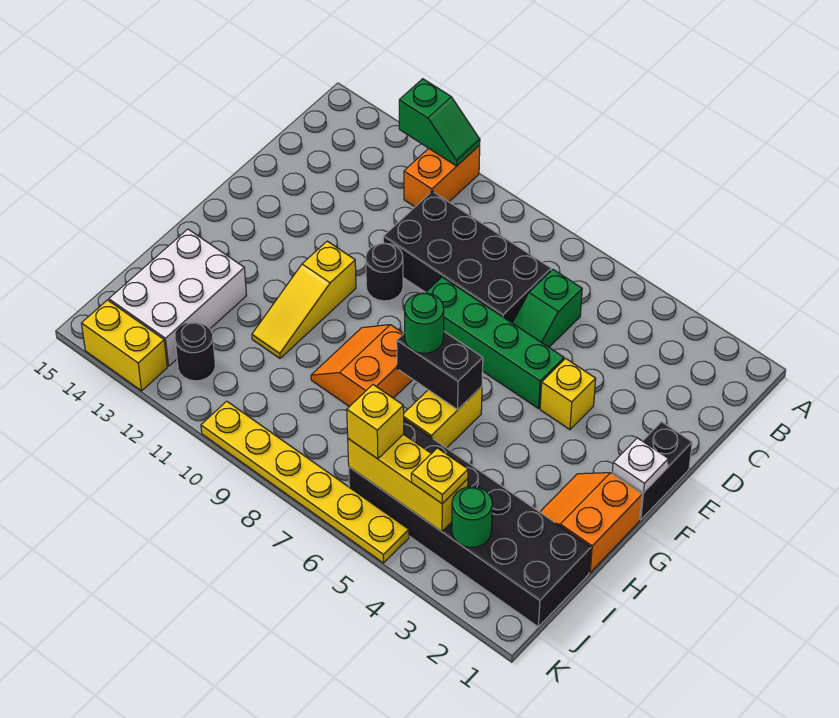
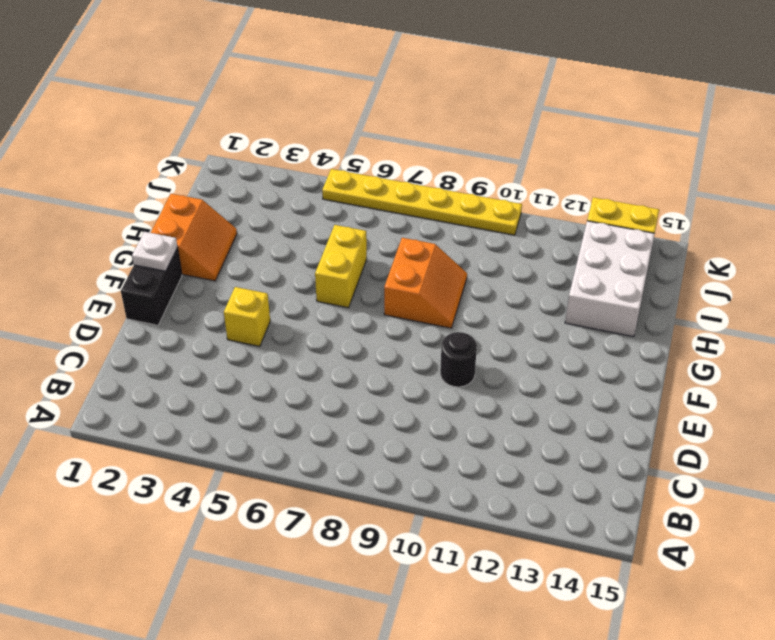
none -> orange brick A11:B11 level 1
none -> green slope C6:D6 level 1 top C
none -> black brick C7:D10 level 1

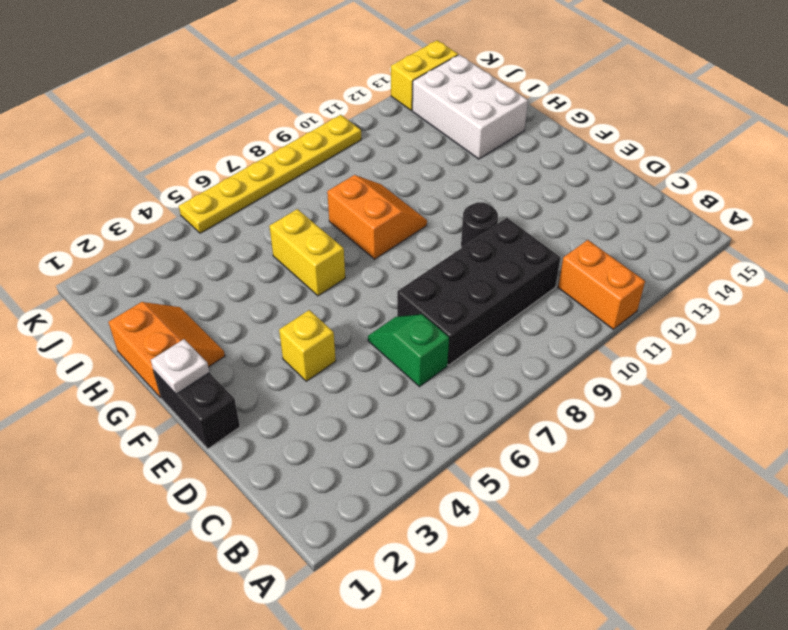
none -> green brick E5:E8 level 1
none -> yellow slope F11:H11 level 1 top F
none -> black brick I1:J6 level 1

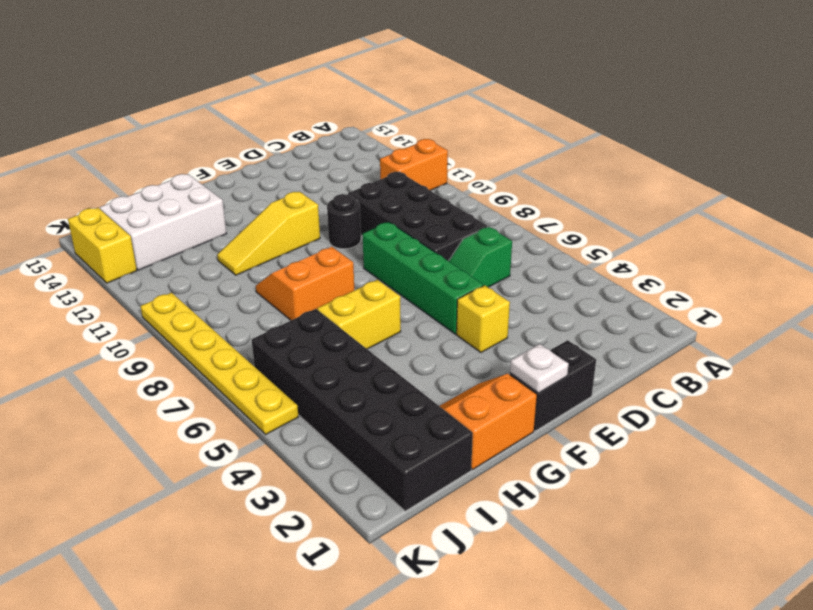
none -> black round brick J12 level 1
none -> green slope A11:A12 level 2 top 12
none -> black brick G6:G7 level 2

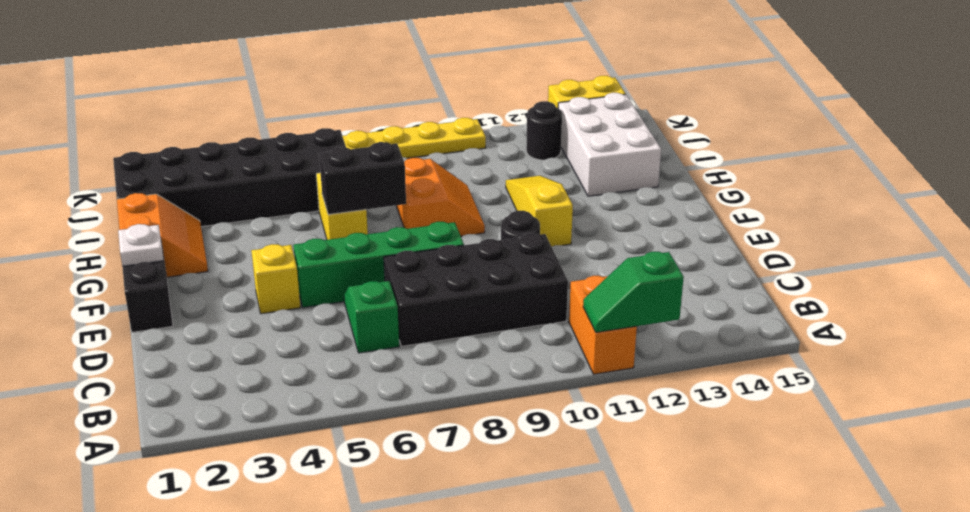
none -> green round brick J3 level 2
none -> yellow brick J4:J6 level 2
none -> green round brick G7 level 3

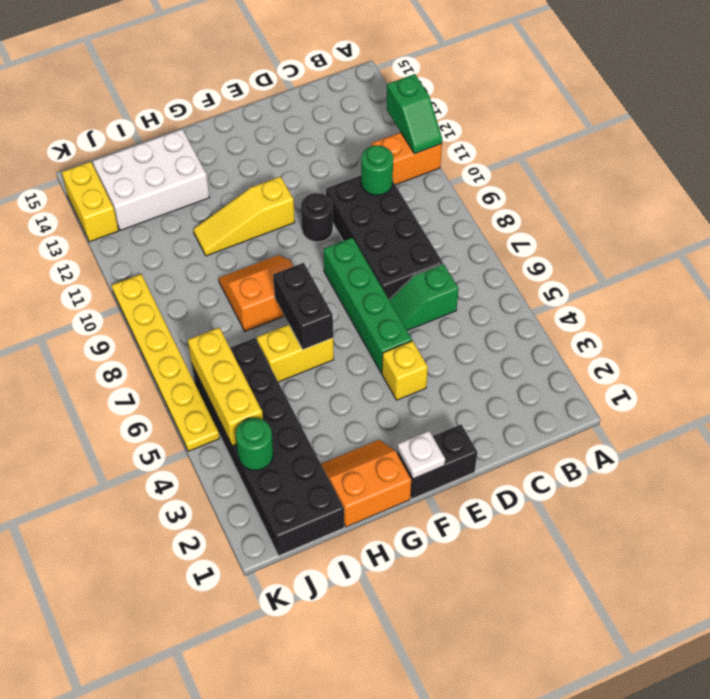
green round brick C10 level 2 -> green round brick G7 level 3
none -> black round brick J12 level 1
none -> yellow plate J4 level 3
none -> yellow brick J6 level 3

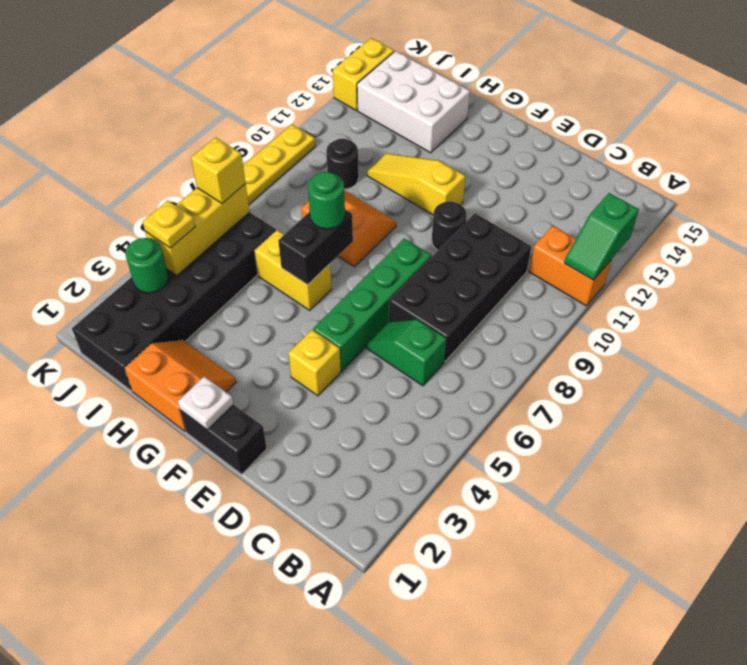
black round brick I10 level 1 -> black round brick J12 level 1

